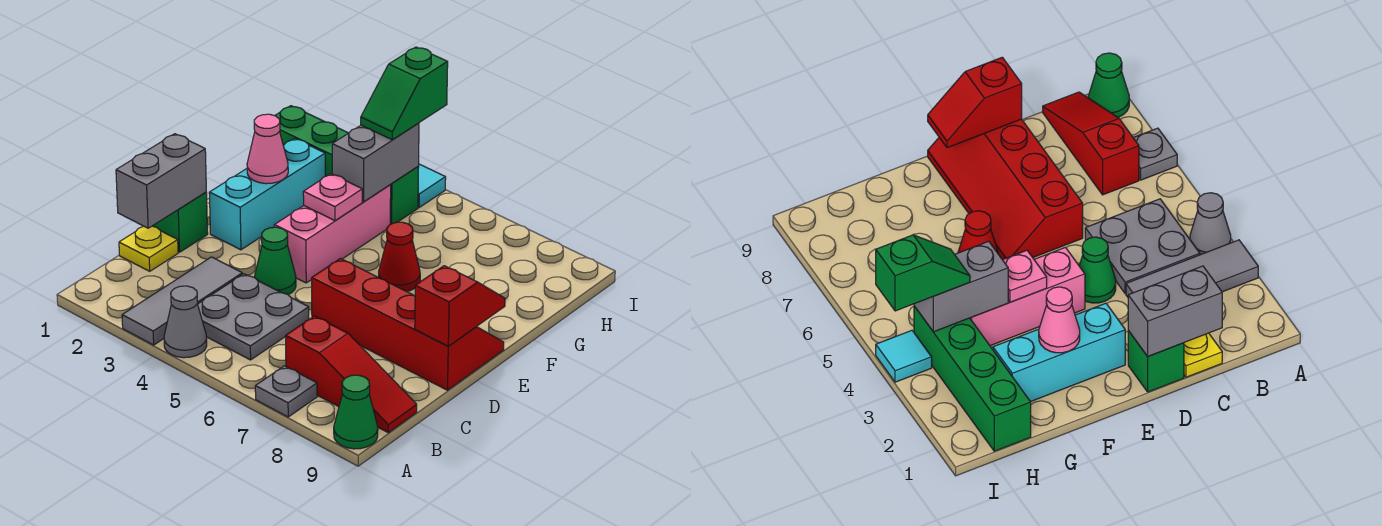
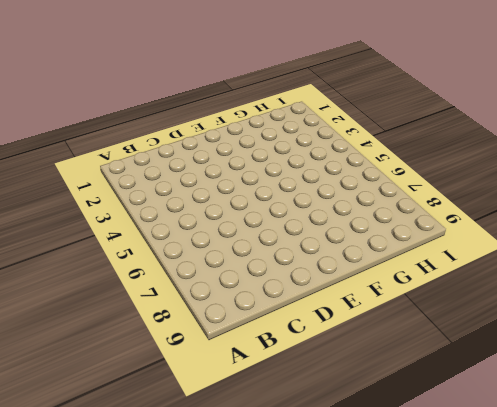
none -> grey tile A3:C3 level 1
none -> grey cone A4 level 1
none -> grey plate A7 level 1

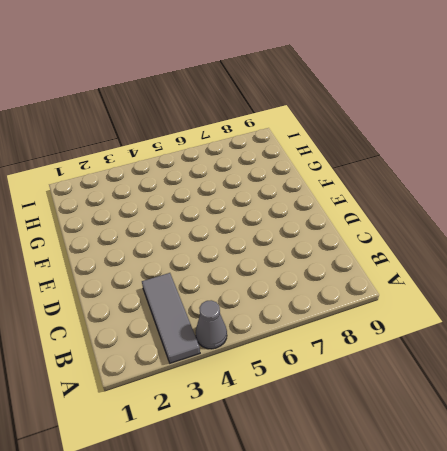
none -> grey plate A7 level 1
none -> green cone A9 level 1
none -> grey plate B4:C5 level 1

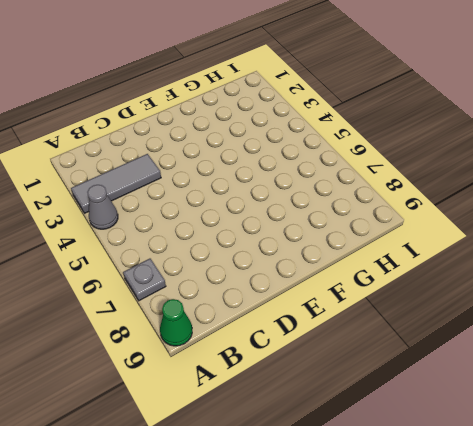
none -> grey plate B4:C5 level 1
none -> red slope B7:B9 level 1 top 7
none -> yellow plate C1 level 1

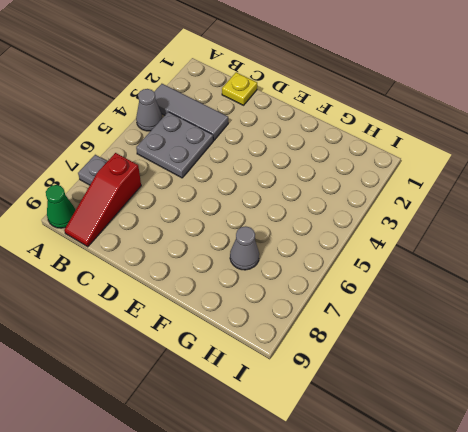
grey cone G7 level 1 -> none
none -> green brick D1 level 1
none -> green cone D4 level 1
none -> red slope D6:E9 level 1 top D

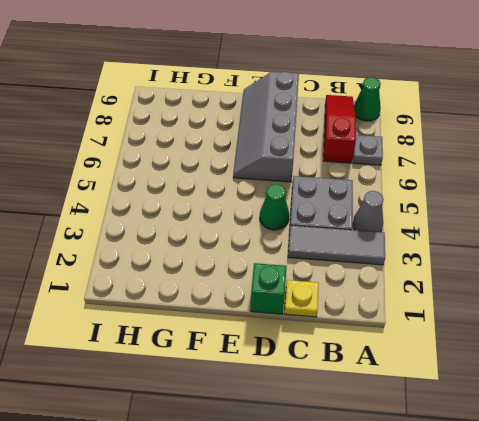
grey slope D6:E9 level 1 top D -> red slope D6:E9 level 1 top D
none -> cyan brick E2:G2 level 1
none -> pink brick E4:G4 level 1
none -> red cone F6 level 1

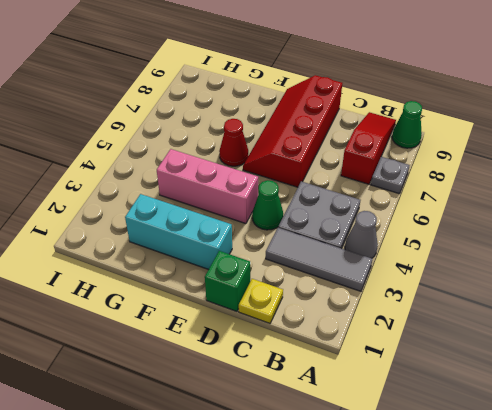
none -> green brick H1:H4 level 1
none -> cyan tile I4 level 1
none -> grey brick C1:D1 level 2

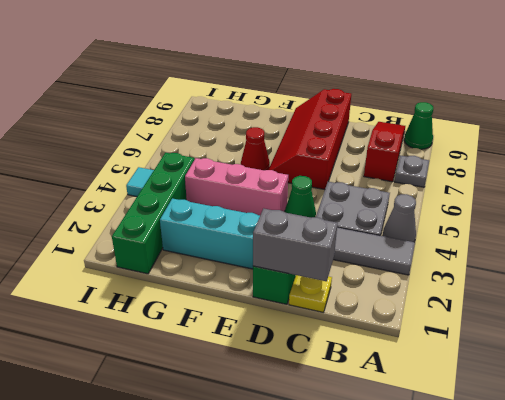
none -> red slope D9:E9 level 2 top D
none -> pink cone F2 level 2
none -> pink plate F4 level 2

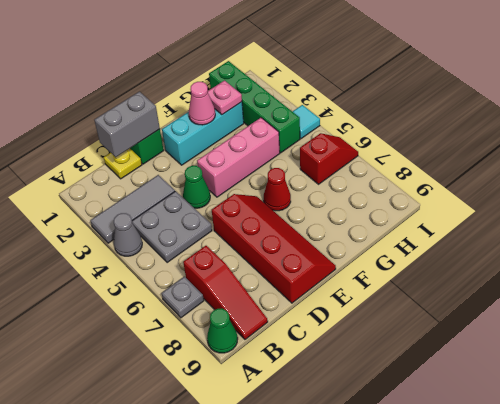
pink plate G2 level 2 -> pink plate F4 level 2
red slope H6:I6 level 1 top H -> red slope D9:E9 level 2 top D
none -> grey brick G4:H4 level 2
none -> green slope H4:I4 level 3 top I

